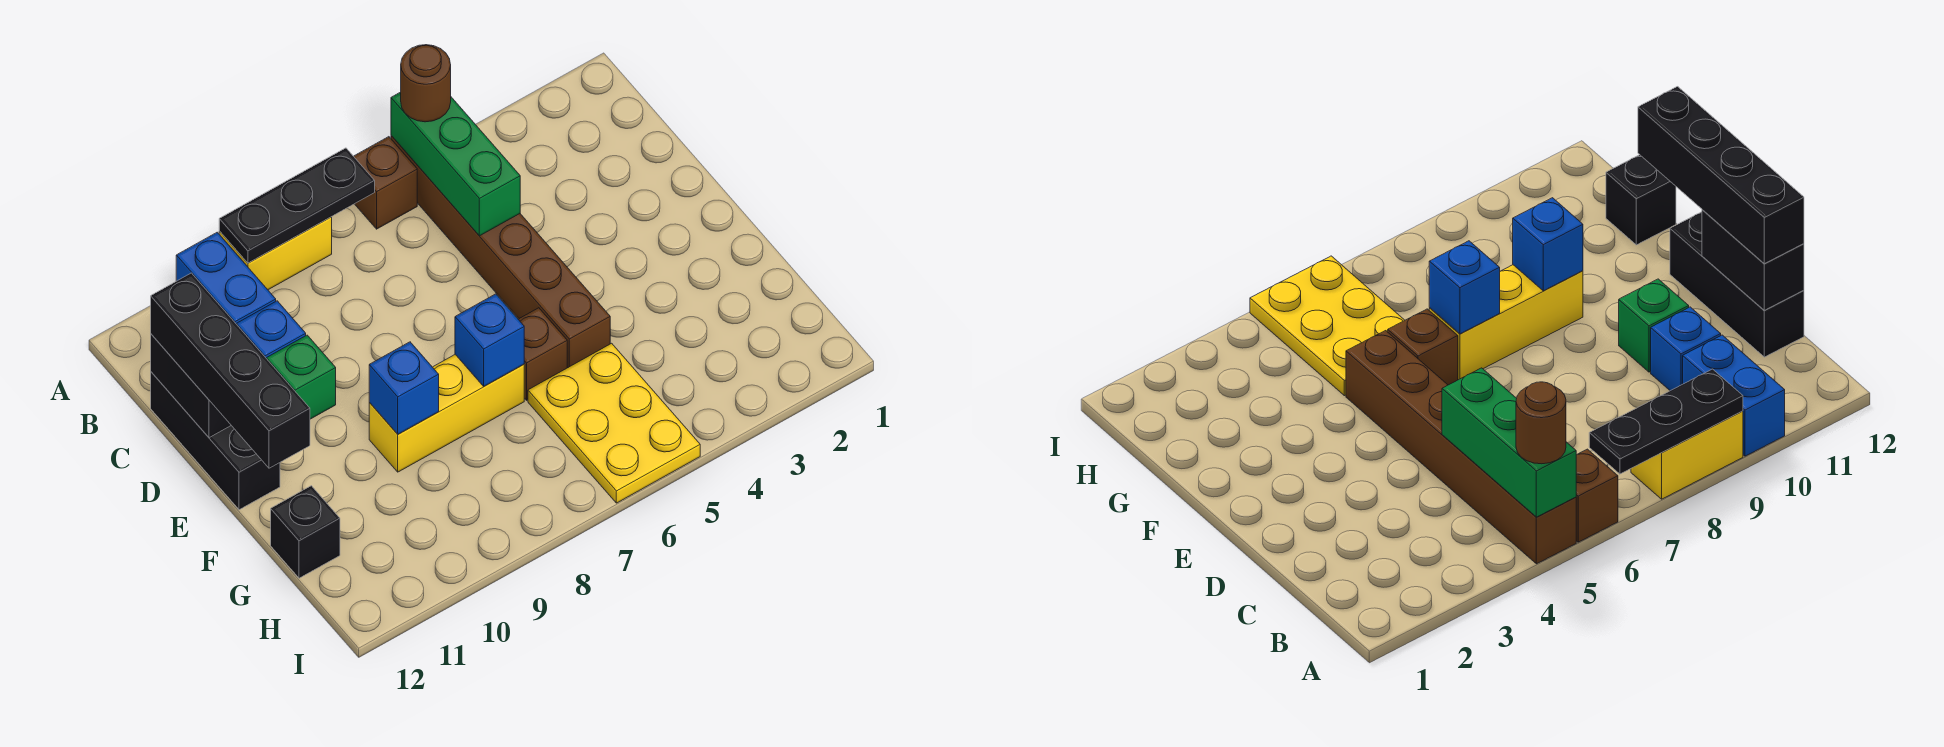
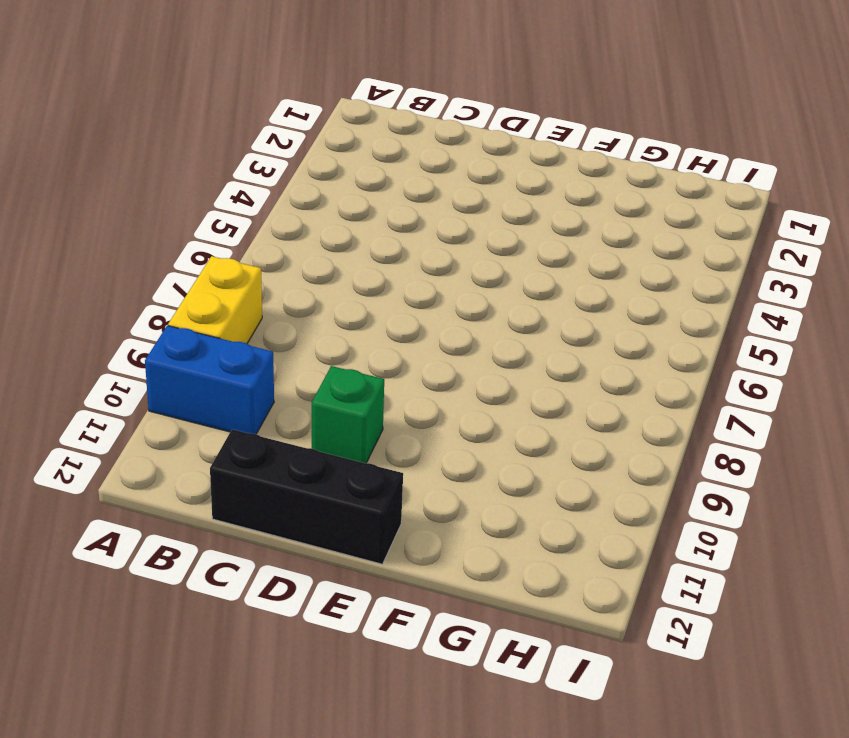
none -> brown brick A5:F5 level 1
none -> brown brick A6 level 1
none -> blue brick C10 level 1

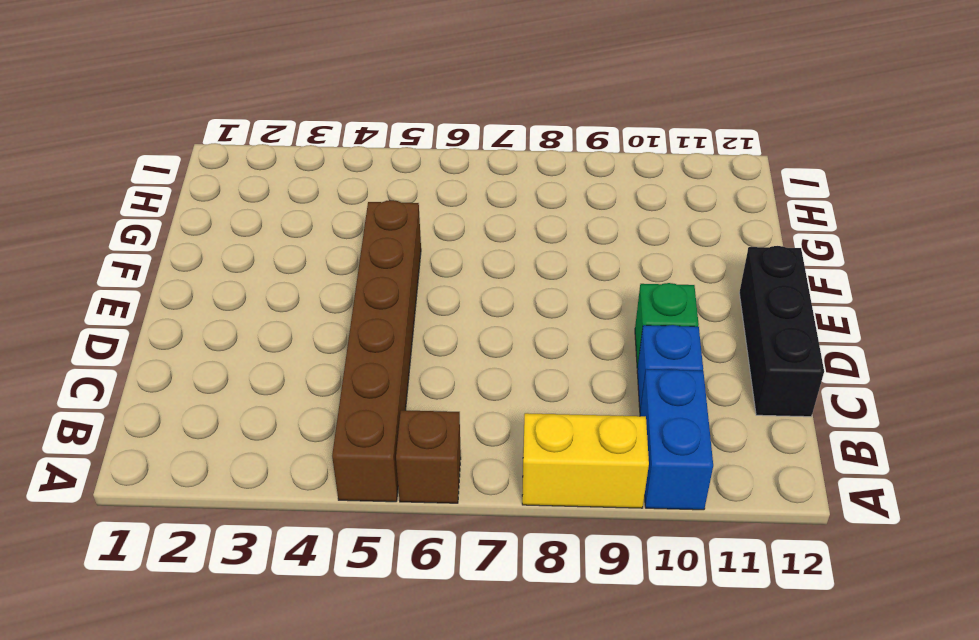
none -> brown brick F6 level 1
none -> yellow brick F7:F9 level 1
none -> yellow plate G5:I6 level 1

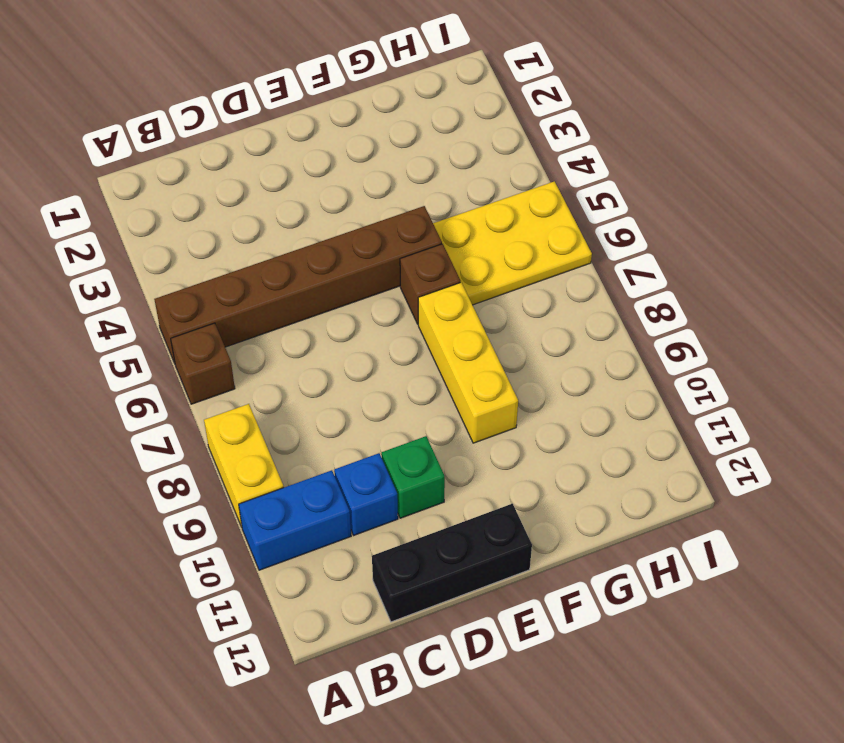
none -> black brick G12 level 1
none -> green brick A5:C5 level 2
none -> black plate A7:A9 level 2

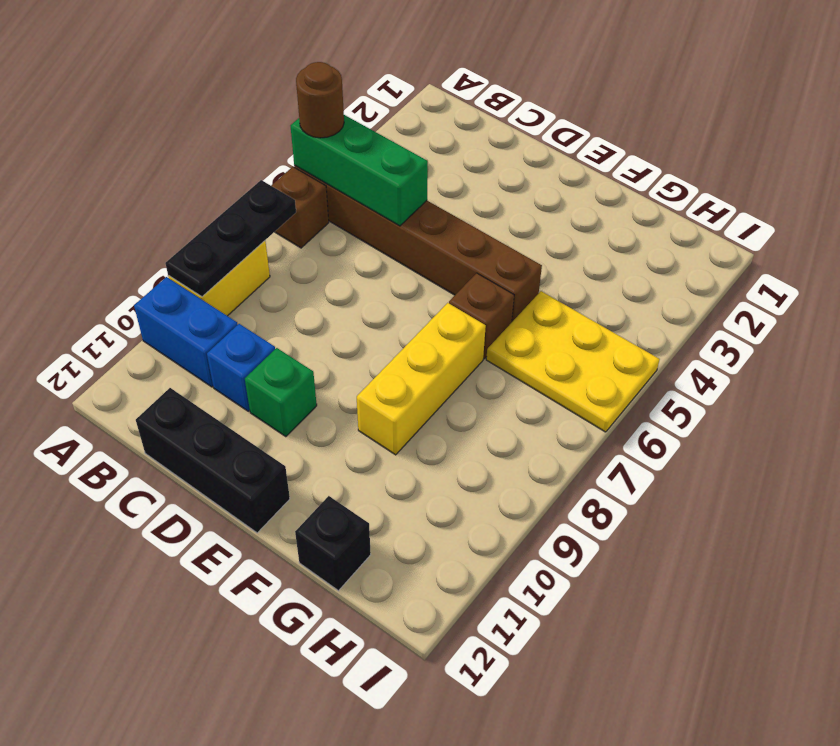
none -> black brick C12:D12 level 2
none -> blue brick F7 level 2
none -> blue brick F9 level 2

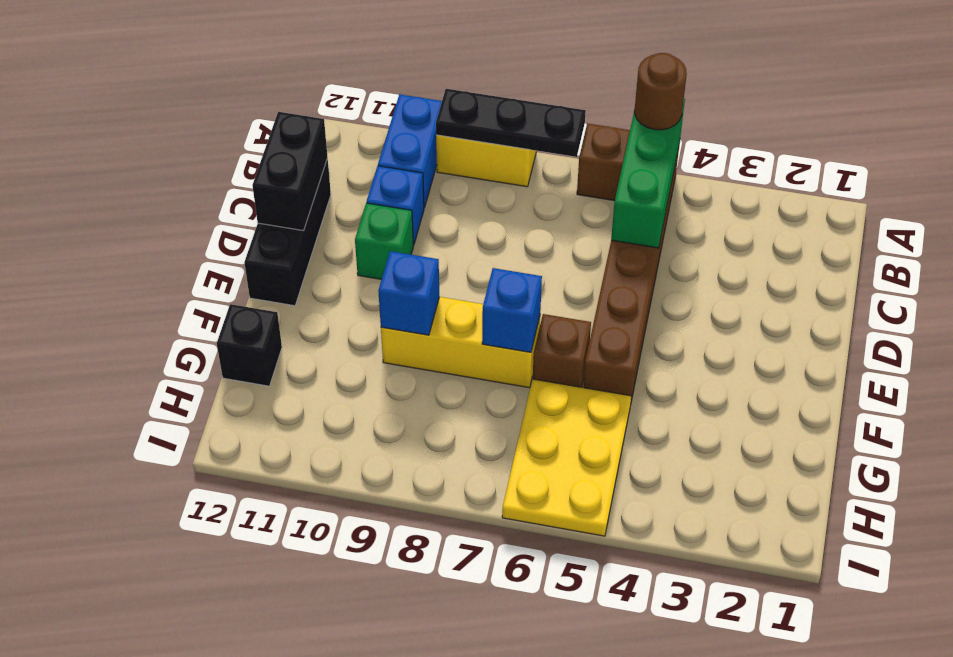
none -> black brick C12:F12 level 3

